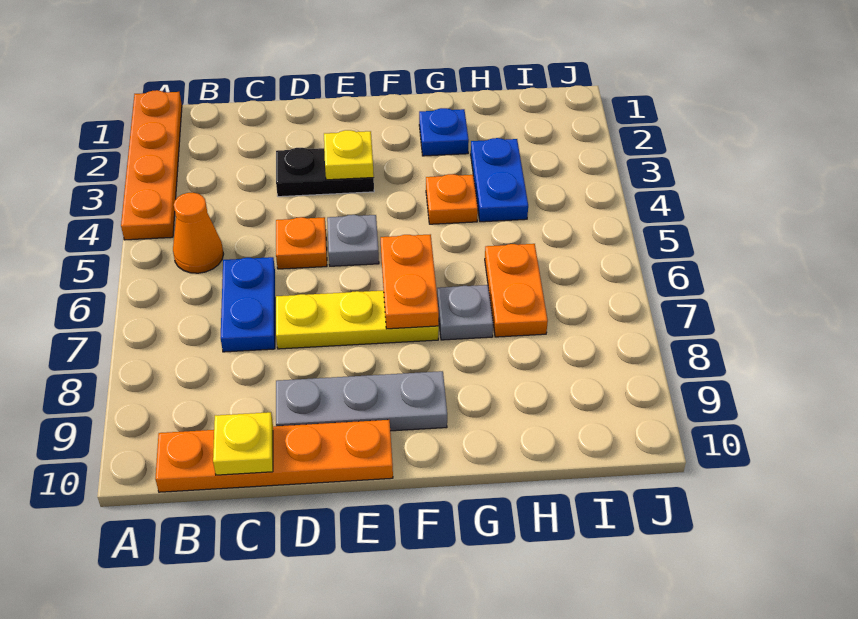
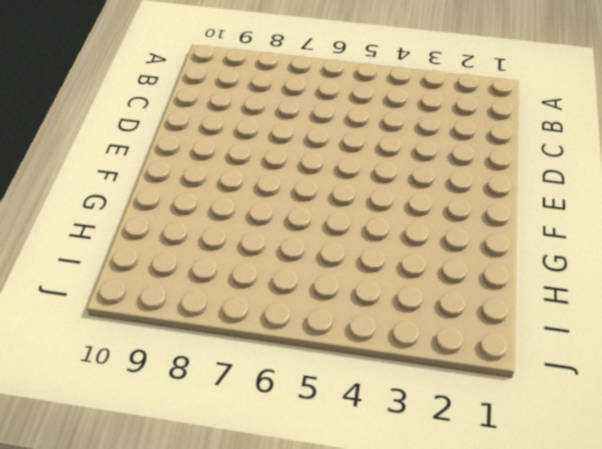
none -> orange plate A1:A4 level 1
none -> orange cone B5 level 1
none -> orange plate B10:E10 level 1

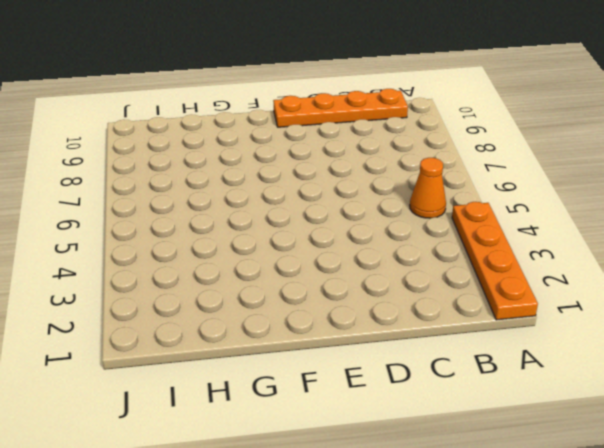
none -> blue plate C6:C7 level 1
none -> black plate D3:E3 level 1
none -> orange plate D5 level 1

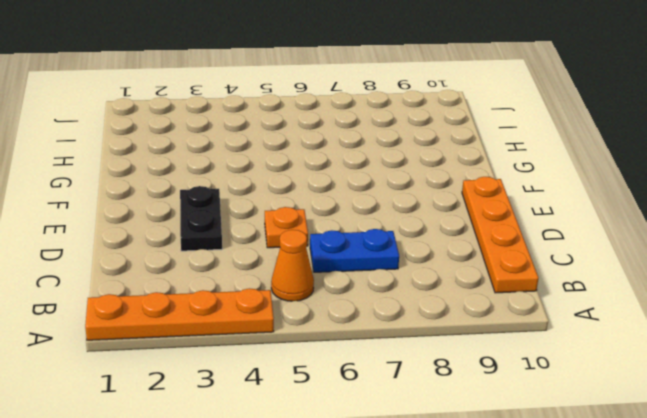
none -> yellow plate D7:F7 level 1
none -> grey plate D9:F9 level 1
none -> grey plate E5 level 1

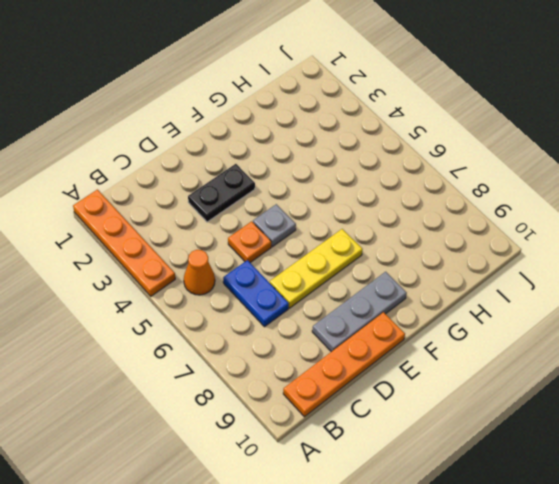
none -> blue plate G2 level 1
none -> orange plate G4 level 1
none -> grey plate G7 level 1

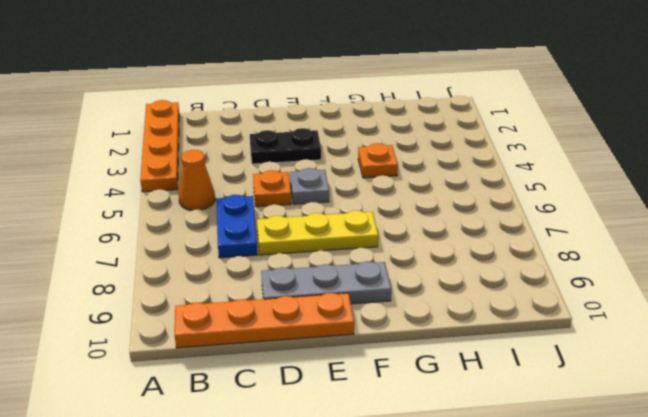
none -> blue plate G2 level 1
none -> grey plate G7 level 1
none -> blue plate H3:H4 level 1

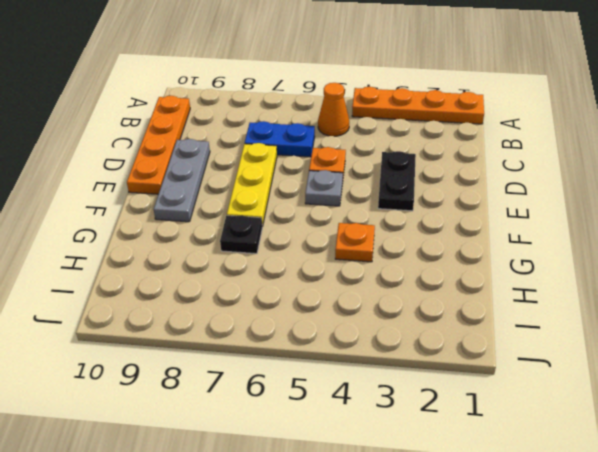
black plate G7 level 1 -> grey plate G7 level 1
none -> blue plate G2 level 1
none -> blue plate H3:H4 level 1
none -> orange plate H6:H7 level 1

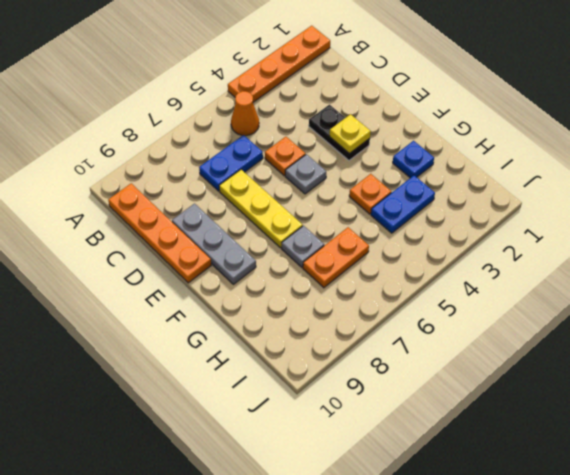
none -> yellow plate C10 level 2
none -> orange plate F6:F7 level 2

